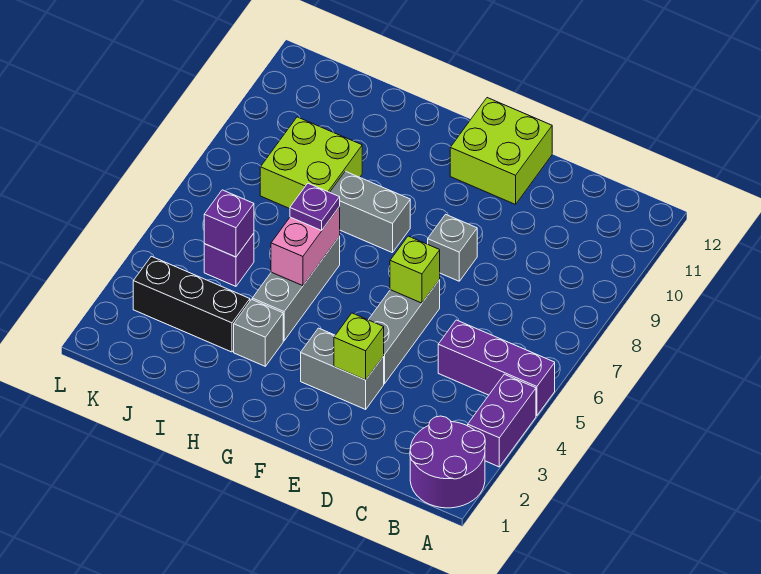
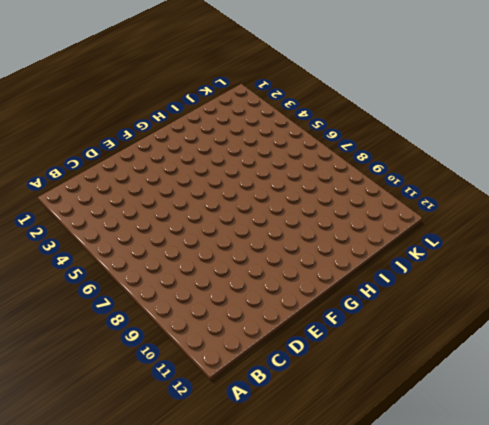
none -> purple round brick A1:B2 level 1
none -> purple brick A3:A4 level 1
none -> purple brick A5:C5 level 1

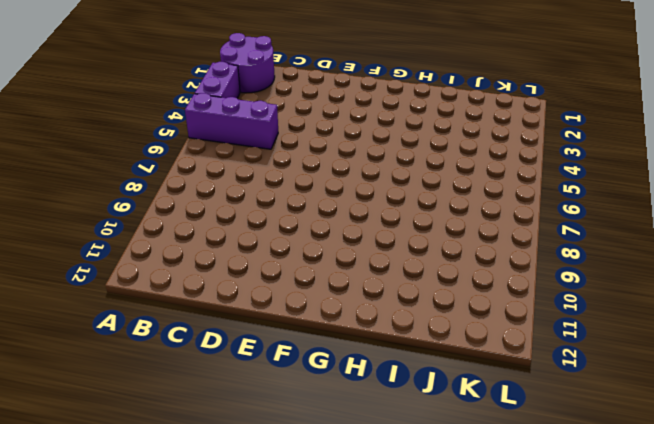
none -> grey brick E3:F3 level 1
none -> grey brick E4:E6 level 1
none -> grey brick E8 level 1

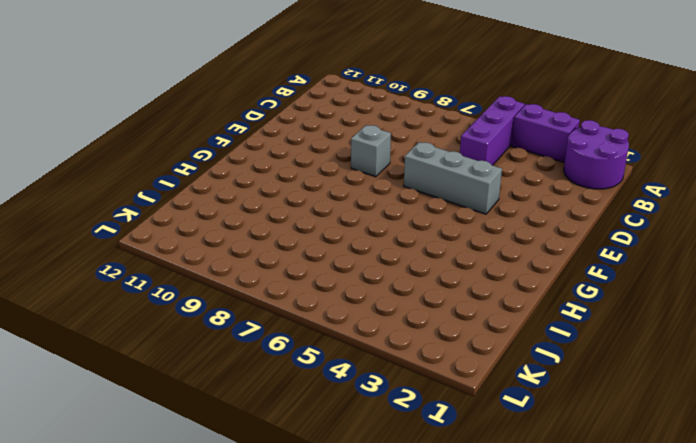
none -> grey brick E3:F3 level 1
none -> lime brick E11:F12 level 1
none -> grey brick G8:H8 level 1

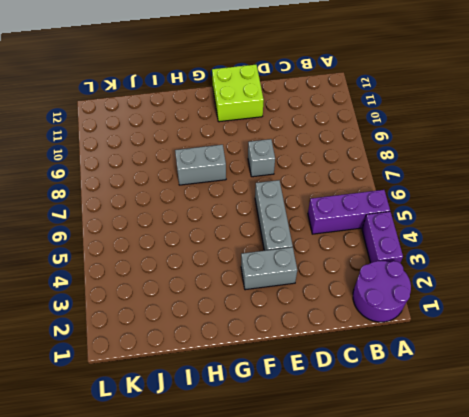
none -> grey brick H3 level 1
none -> grey brick H4:H6 level 1
none -> black brick I3:K3 level 1

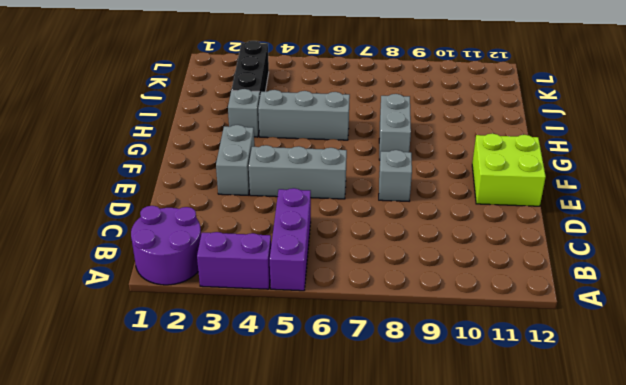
none -> lime brick I8:J9 level 1
none -> purple brick J5 level 1
none -> lime brick E3 level 2

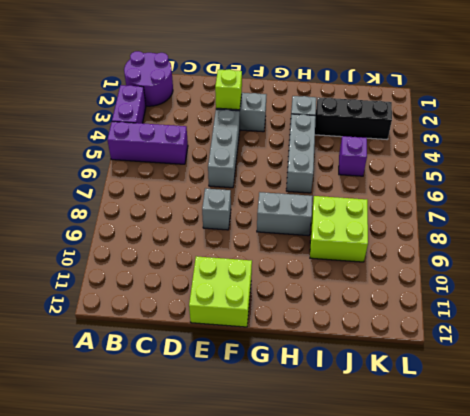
none -> lime brick E6 level 2
none -> pink brick H5:H6 level 2
none -> purple brick J5 level 2

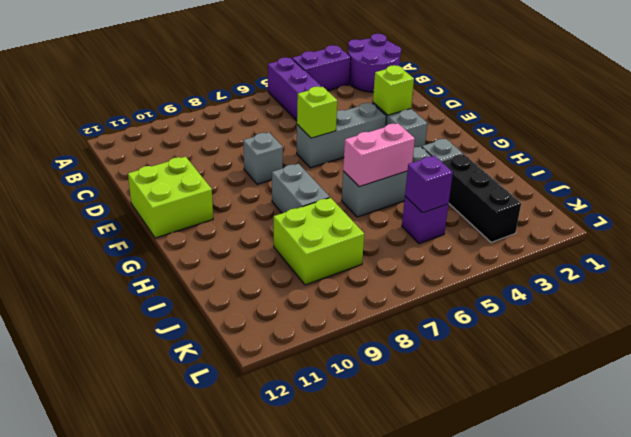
none -> purple plate H6 level 3

